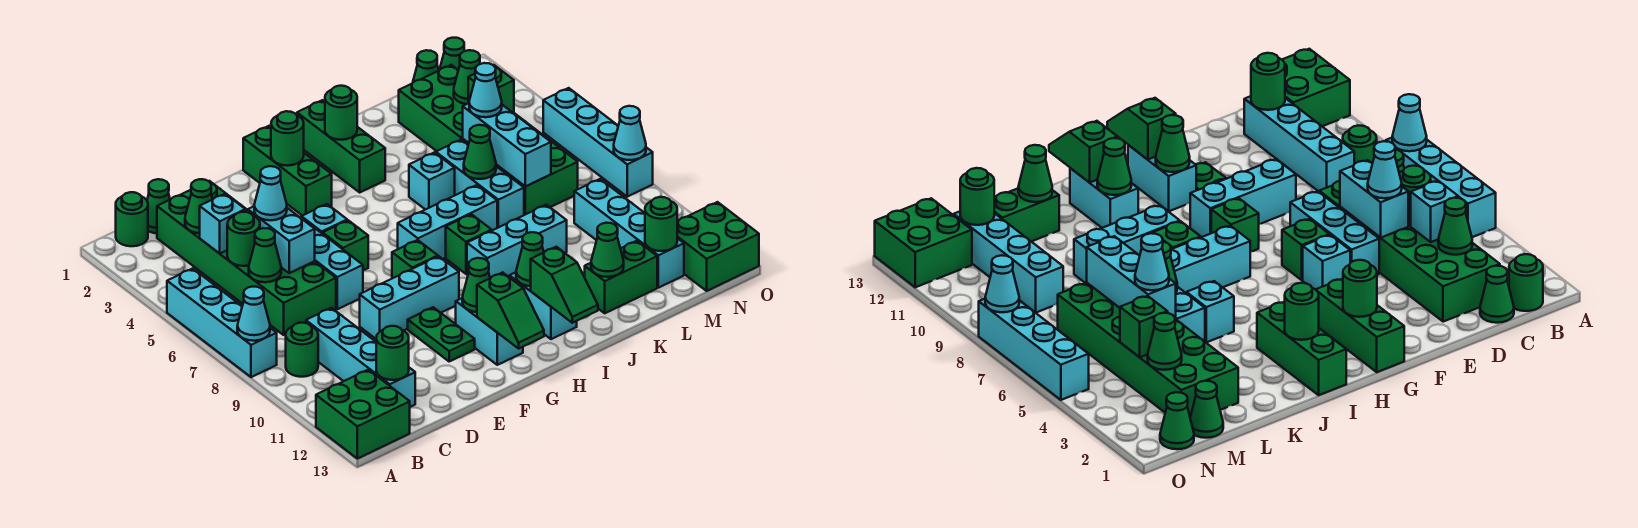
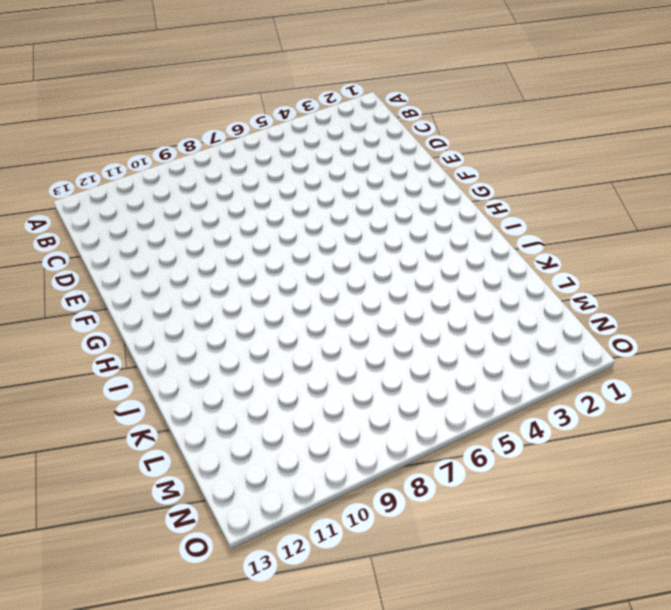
none -> cyan brick A5:A8 level 1
none -> green brick A12:B13 level 1
none -> green round brick B1 level 1
none -> green round brick B9 level 1

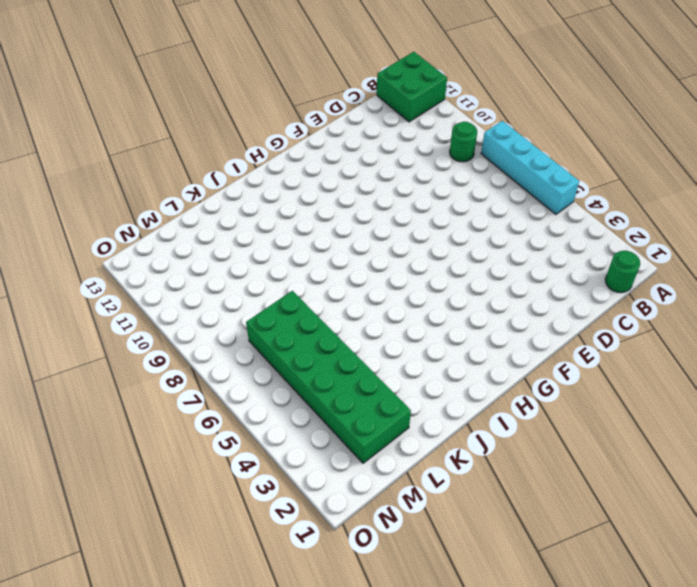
none -> green cone C1 level 1
none -> green brick C2:D7 level 1
none -> cyan brick C9:C12 level 1
none -> cyan brick E5:E7 level 1

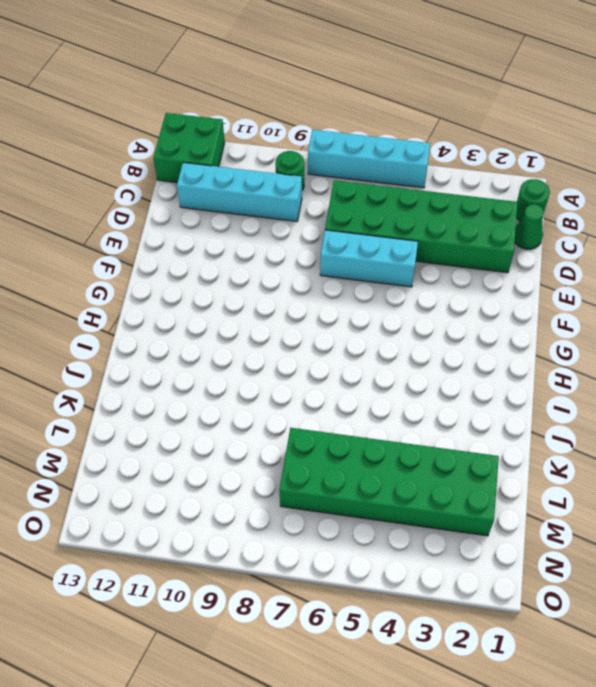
none -> cyan brick E9:G9 level 1
none -> cyan brick F5 level 1
none -> green brick F6 level 1
none -> green plate F10:F11 level 1

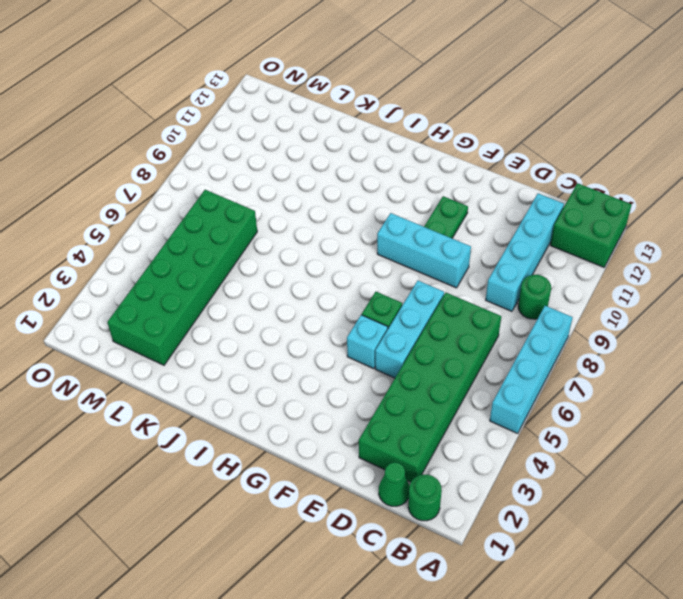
none -> green brick G1:G3 level 1
none -> green brick G8 level 1
none -> cyan brick G11:G12 level 1
none -> cyan brick H7:J7 level 1

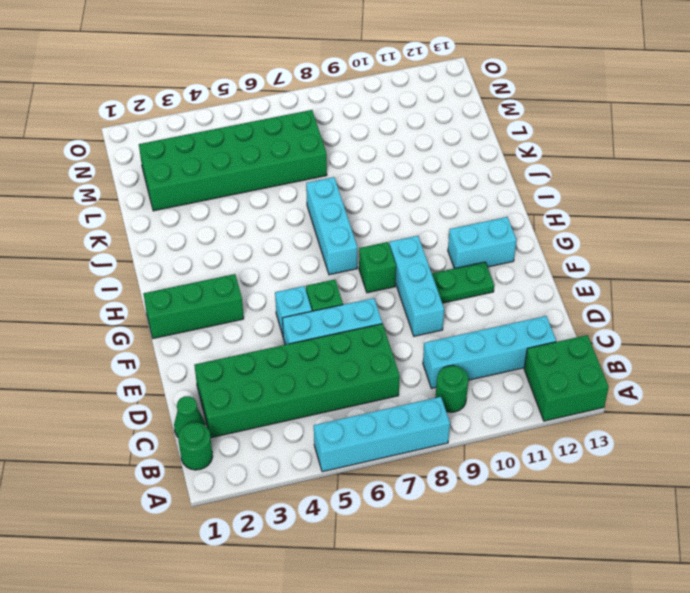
none -> green brick I1:I3 level 1
none -> green brick I8 level 1
none -> cyan brick I9:K9 level 1
none -> cyan brick I11:I12 level 1

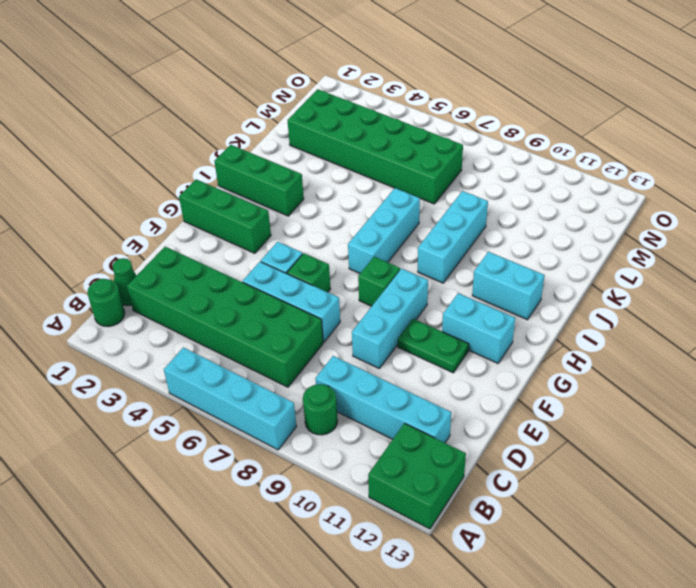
none -> green brick I8 level 1
none -> cyan brick J5 level 1
none -> cyan brick K5:K7 level 1
none -> green brick K12:L12 level 1

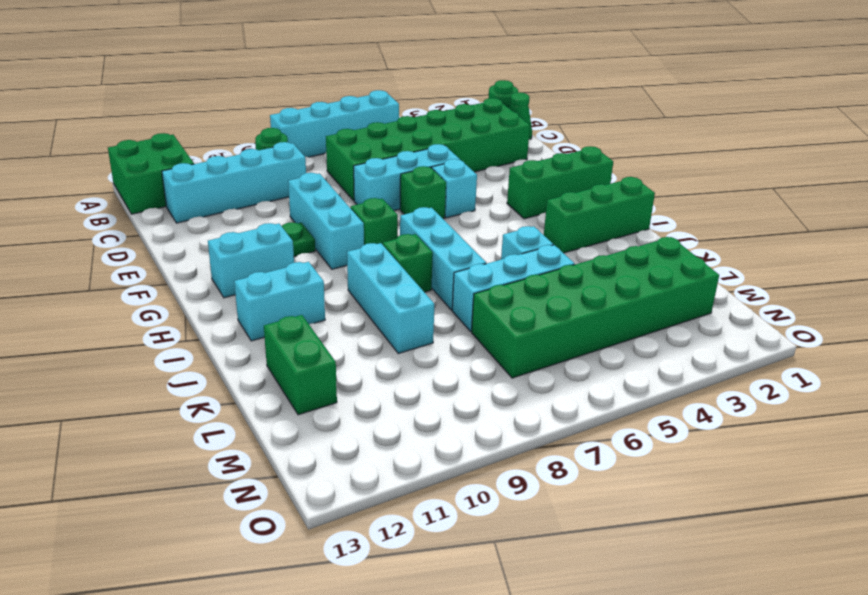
none -> green cone M1 level 1
none -> cyan brick M9:M12 level 1
none -> green cone N1 level 1
none -> green brick N12:O13 level 1

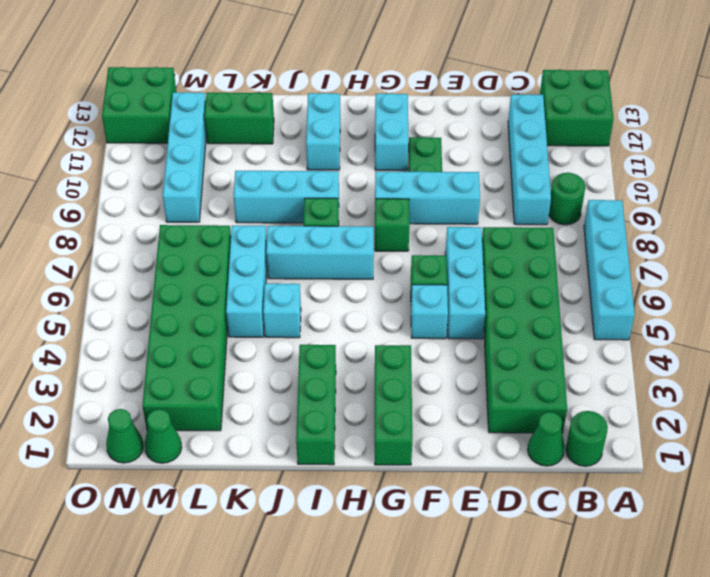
none -> cyan brick O5:O8 level 1
none -> cyan cone A8 level 2
none -> green cone C3 level 2
none -> cyan brick C4 level 2

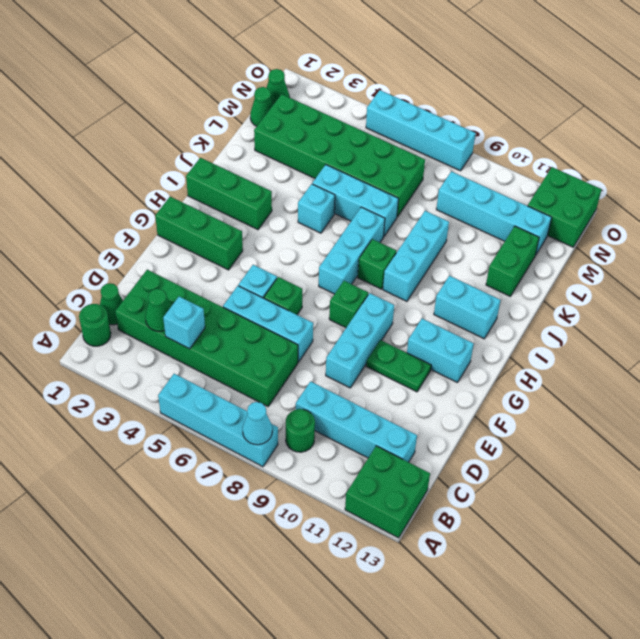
none -> green round brick C5 level 2
none -> green cone C6 level 2
none -> green round brick C12 level 2
none -> cyan brick D5:D6 level 2

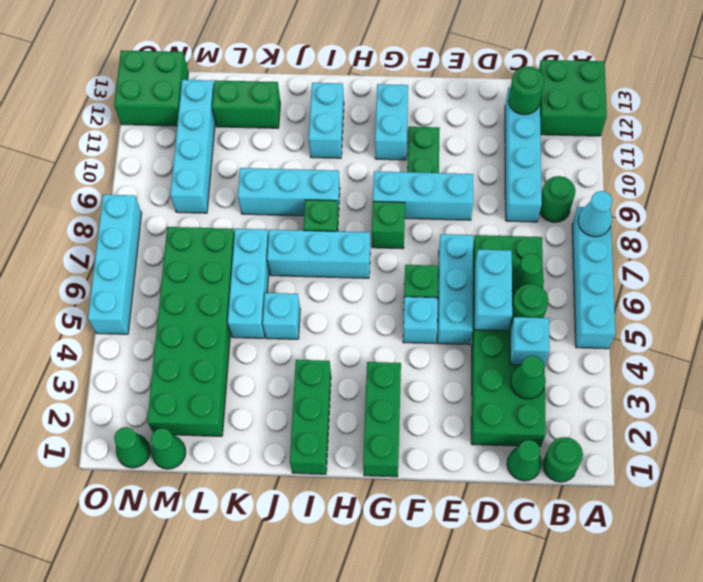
none -> green round brick G2 level 2
none -> green cone G11 level 2
none -> green slope G12:G13 level 2 top 12
none -> green round brick I2 level 2

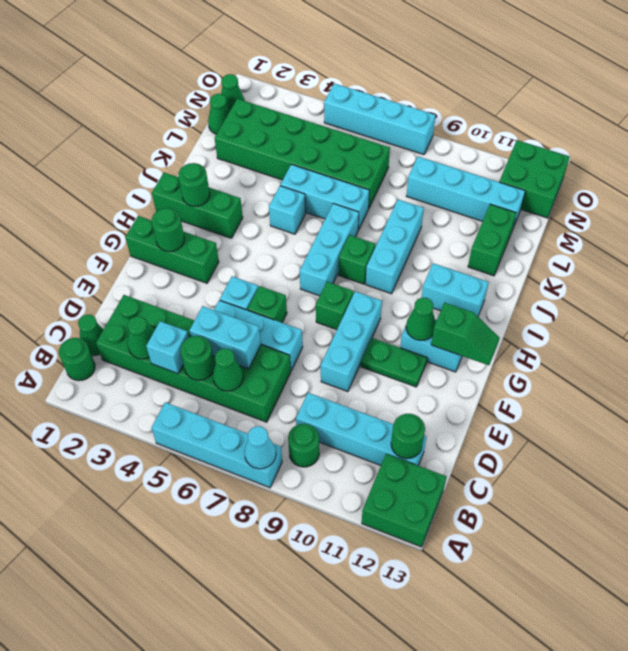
none -> green cone I11 level 2
none -> green slope I12:I13 level 2 top 12
none -> green cone K6 level 2
none -> green cone K12 level 2

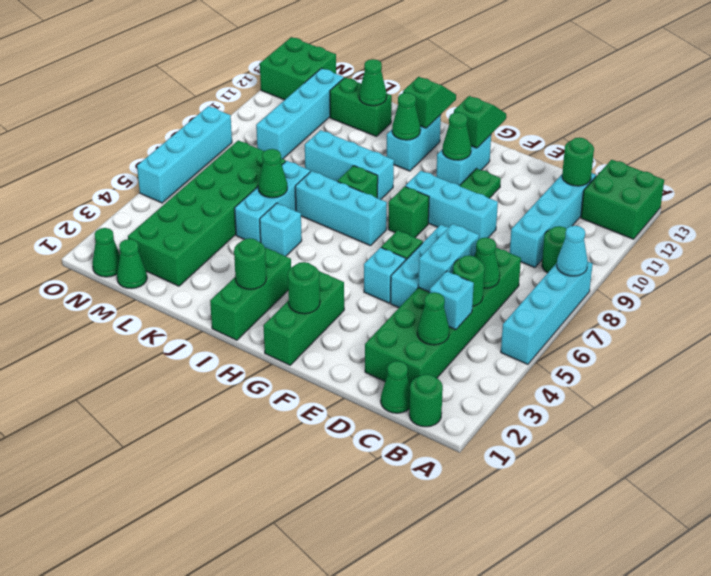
none -> cyan brick L5:L7 level 2
none -> green cone M3 level 2
none -> green brick M4 level 2
none -> green round brick M12 level 2

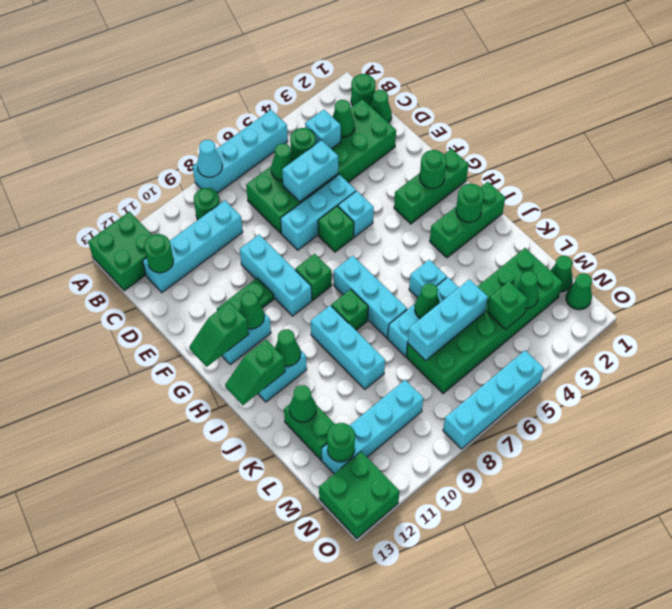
none -> cyan cone O8 level 2
none -> cyan cone D5 level 3
none -> cyan cone L5 level 3

